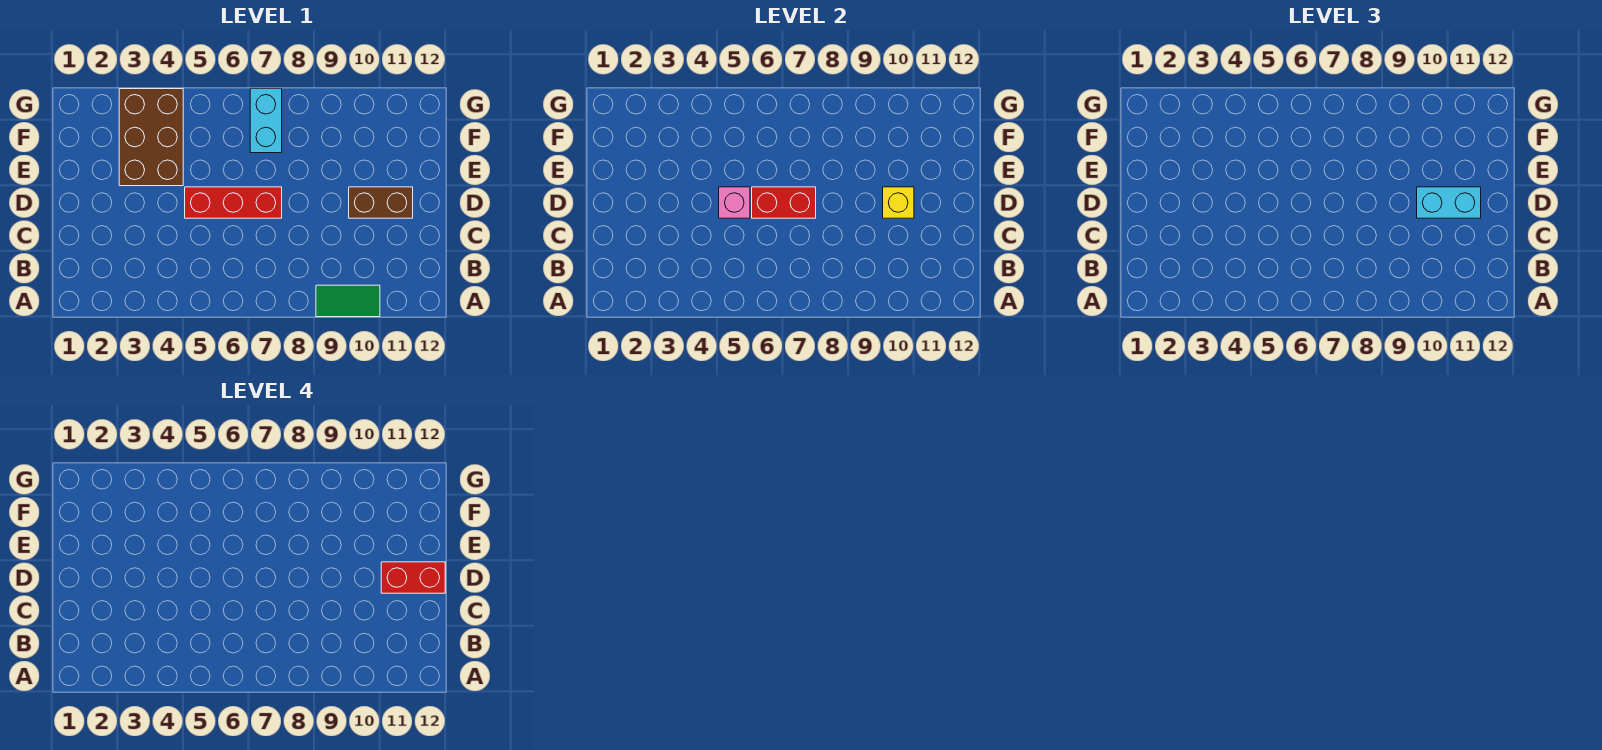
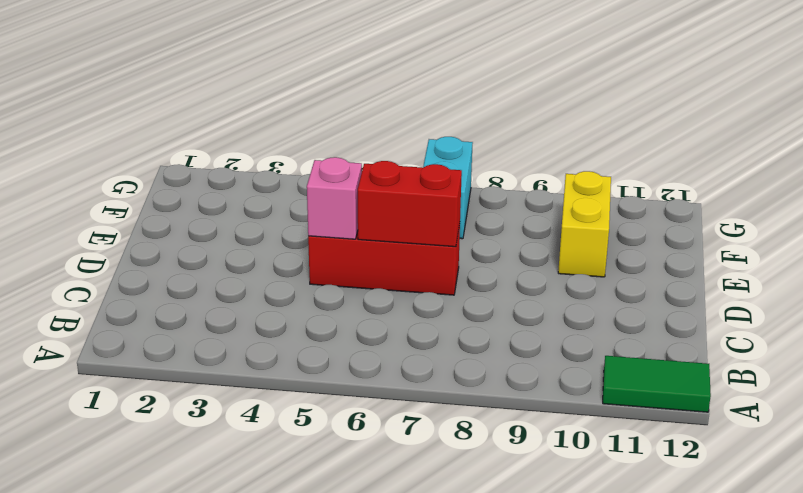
green tile A11:A12 level 1 -> green tile A9:A10 level 1
yellow brick E10:F10 level 1 -> none
none -> brown brick D10:D11 level 1
none -> brown brick E3:G4 level 1

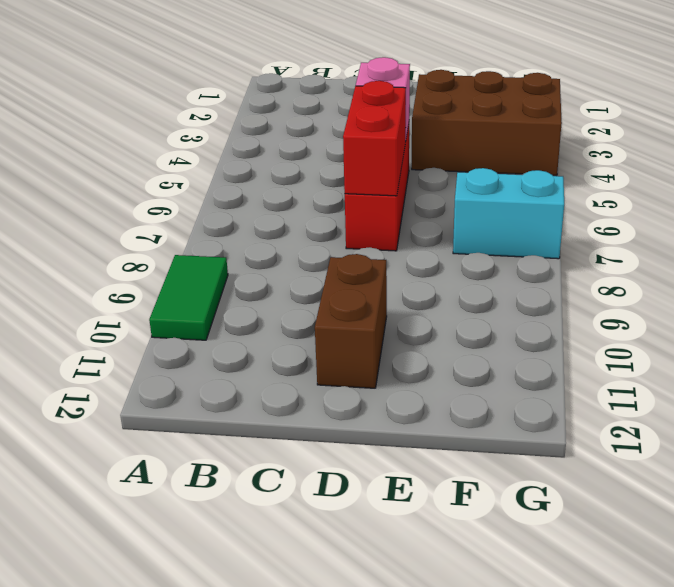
none -> yellow brick D10 level 2
none -> cyan brick D10:D11 level 3

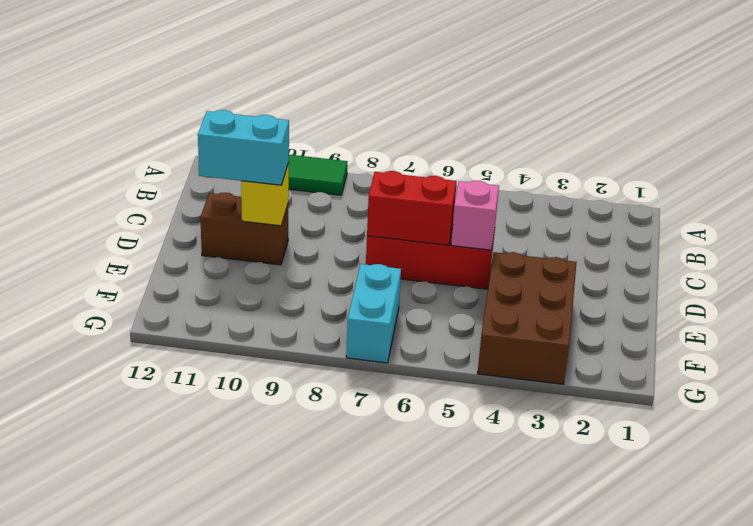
none -> red brick D11:D12 level 4

